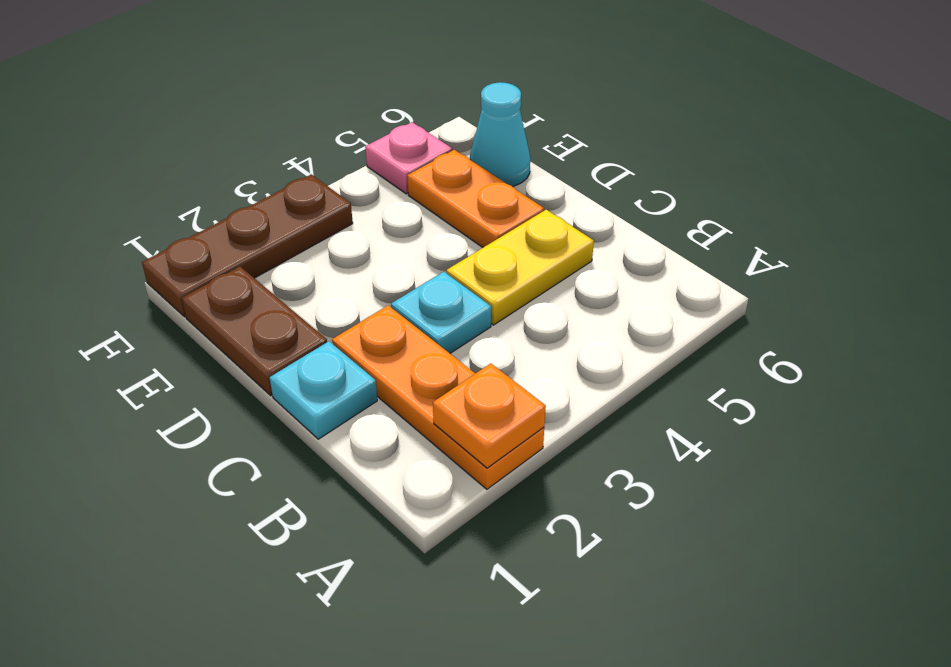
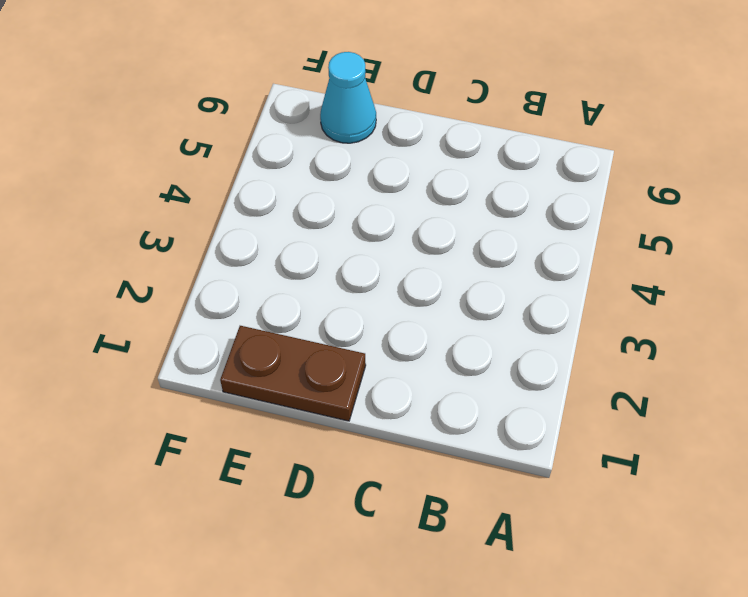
none -> orange plate A2:C2 level 1
none -> cyan plate C1 level 1

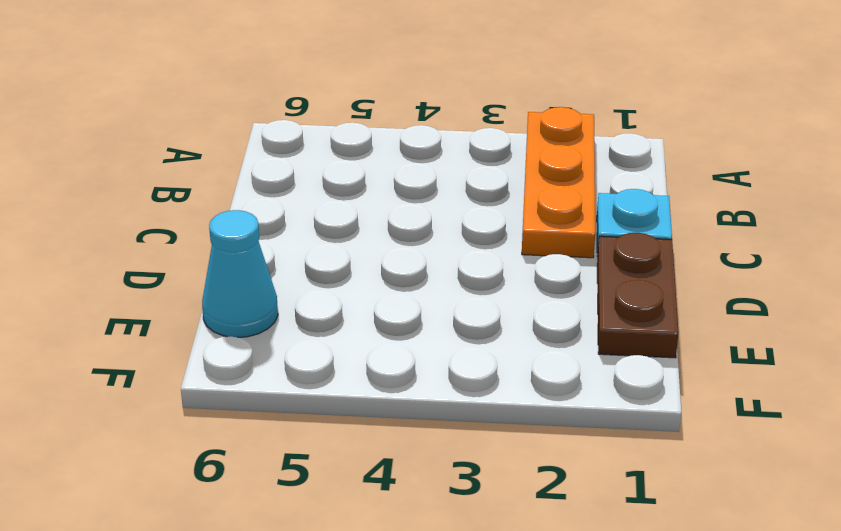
none -> cyan plate C3 level 1
none -> yellow plate C4:C5 level 1

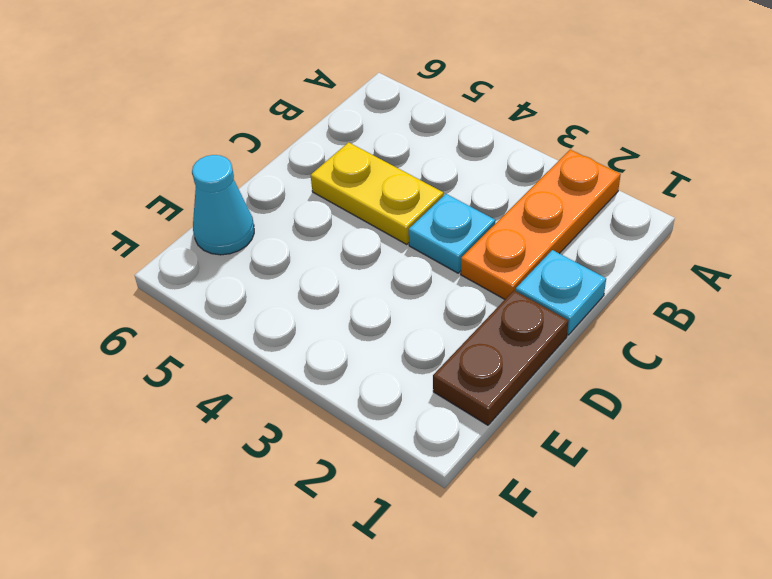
none -> orange plate D5:E5 level 1
none -> brown plate F1:F3 level 1

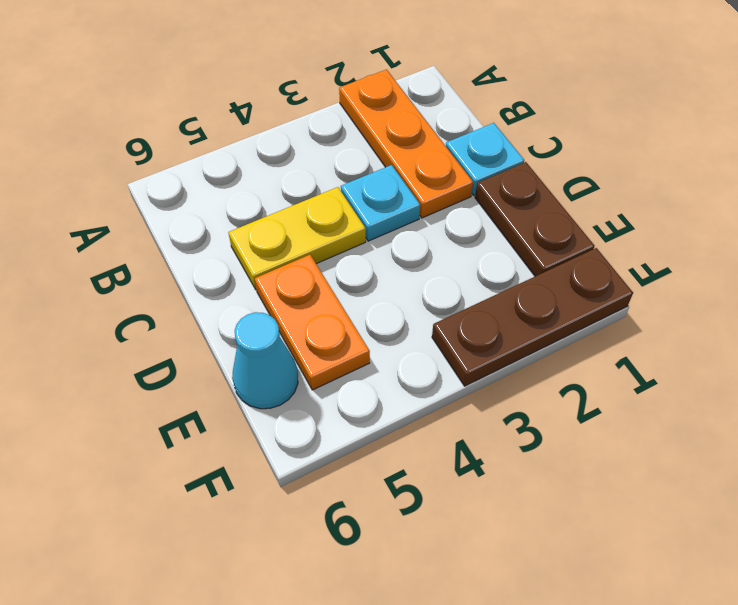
none -> pink plate F5 level 1
none -> orange plate A2 level 2

